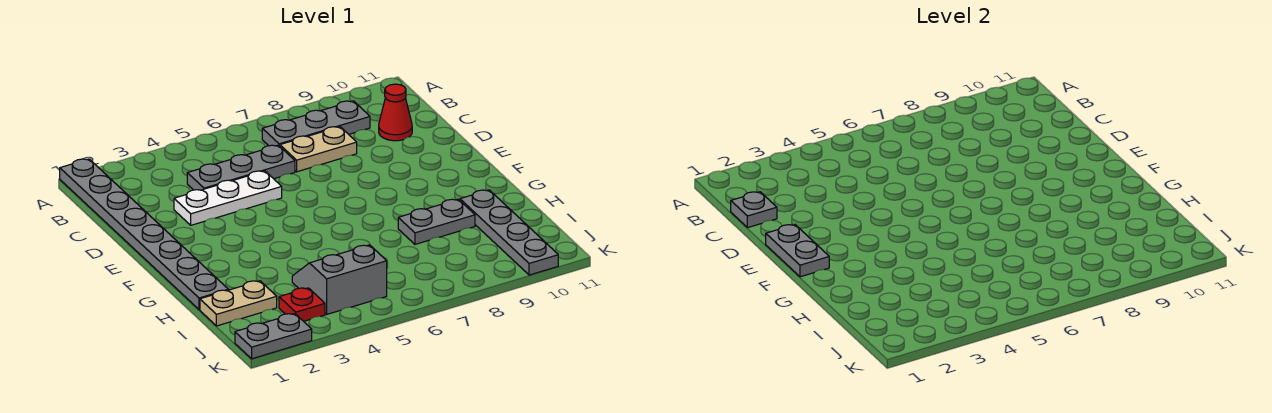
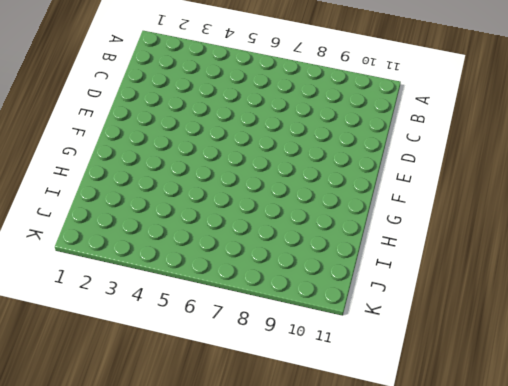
none -> grey plate A1:H1 level 1
none -> grey plate B7:B9 level 1
none -> grey plate C4:C6 level 1

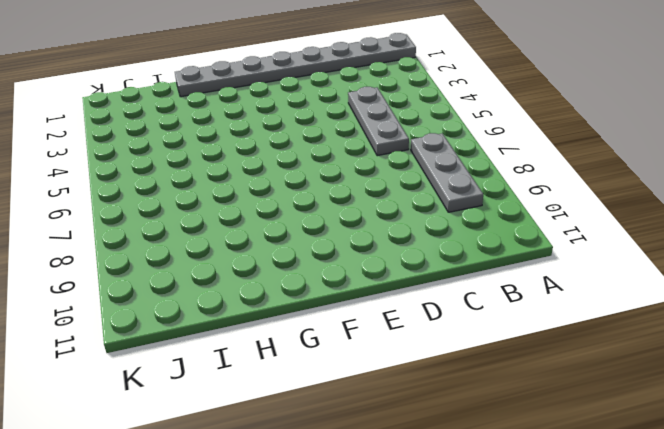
none -> tan plate C7:C8 level 1
none -> red cone C10 level 1
none -> white plate D3:D5 level 1

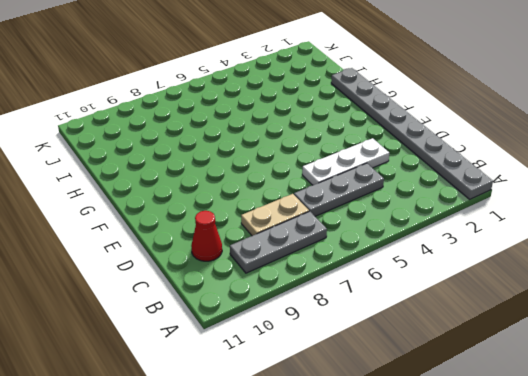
none -> grey plate H8:H9 level 1
none -> grey plate H10:K10 level 1
none -> tan plate I1:I2 level 1

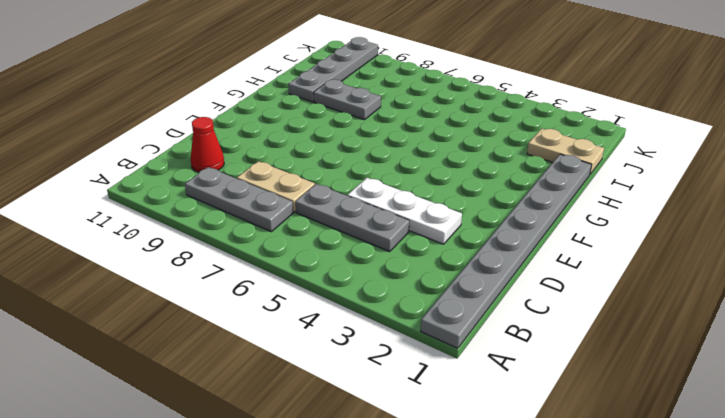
none -> grey slope I4:J5 level 1 top J
none -> red plate J3 level 1
none -> grey plate K1:K2 level 1

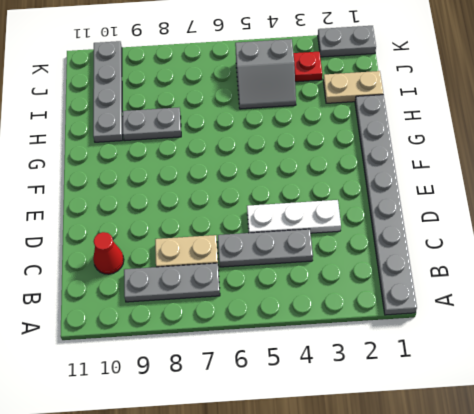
none -> grey plate C1 level 2
none -> grey plate E1:F1 level 2

